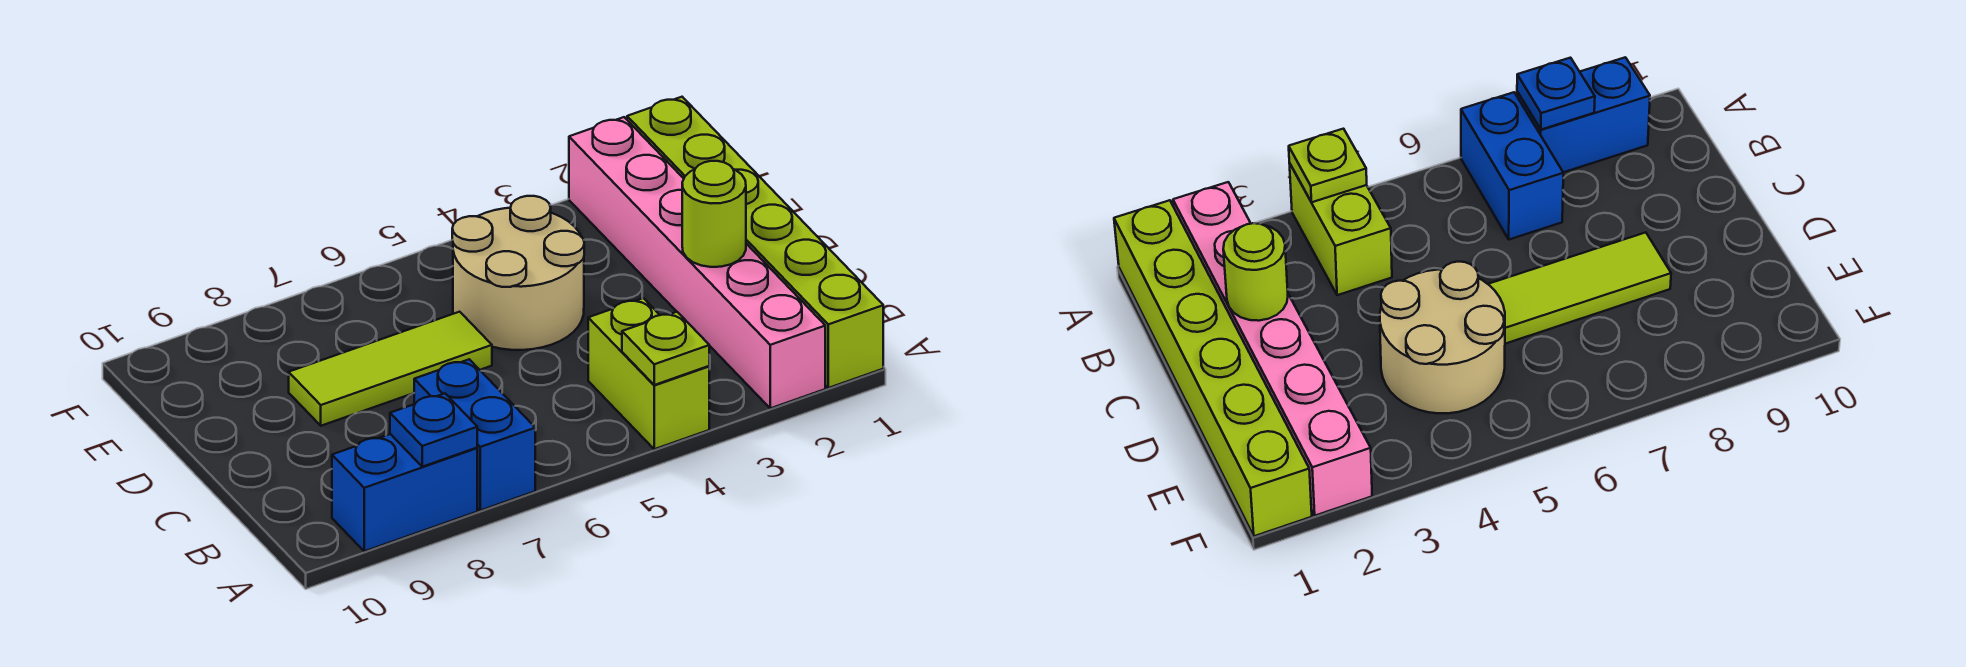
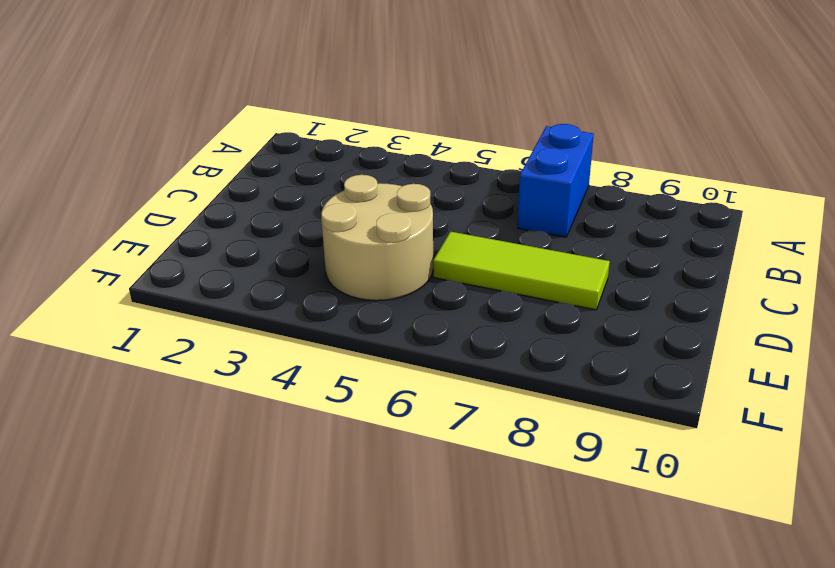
none -> lime brick A1:F1 level 1
none -> pink brick A2:F2 level 1

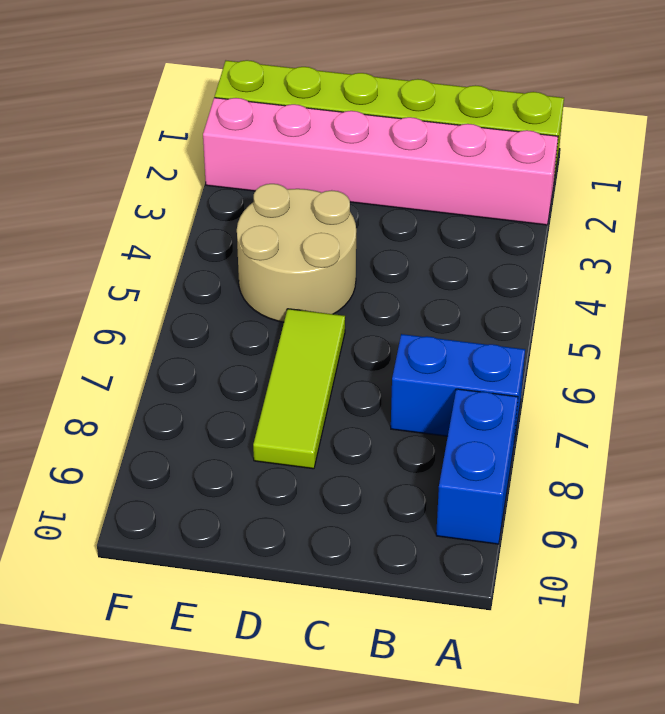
none -> lime brick A4:B4 level 1
none -> lime plate A4 level 2

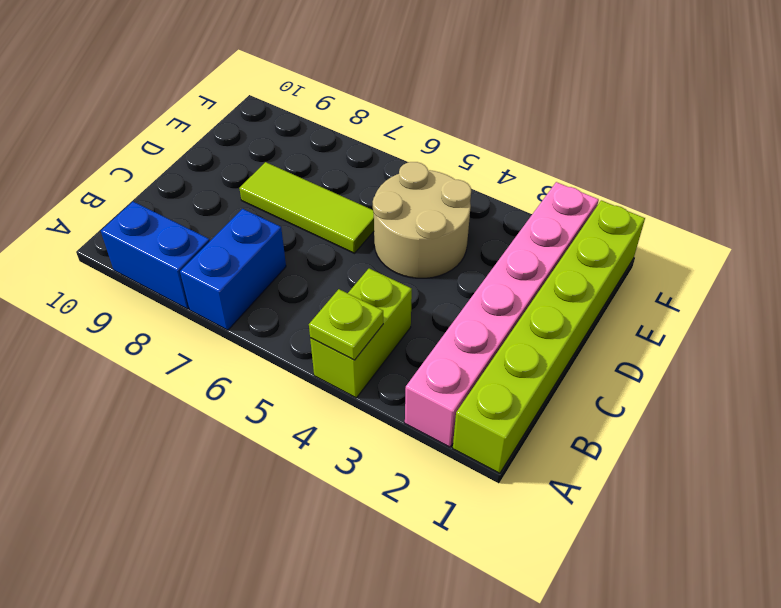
none -> blue plate A8 level 2
none -> lime round brick C2 level 2

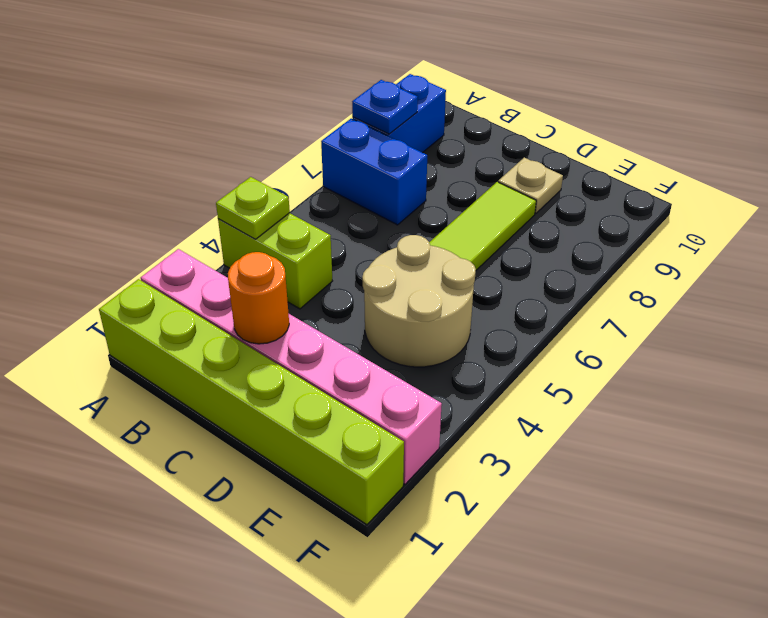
orange round brick C2 level 2 -> lime round brick C2 level 2
tan plate D9 level 1 -> none

